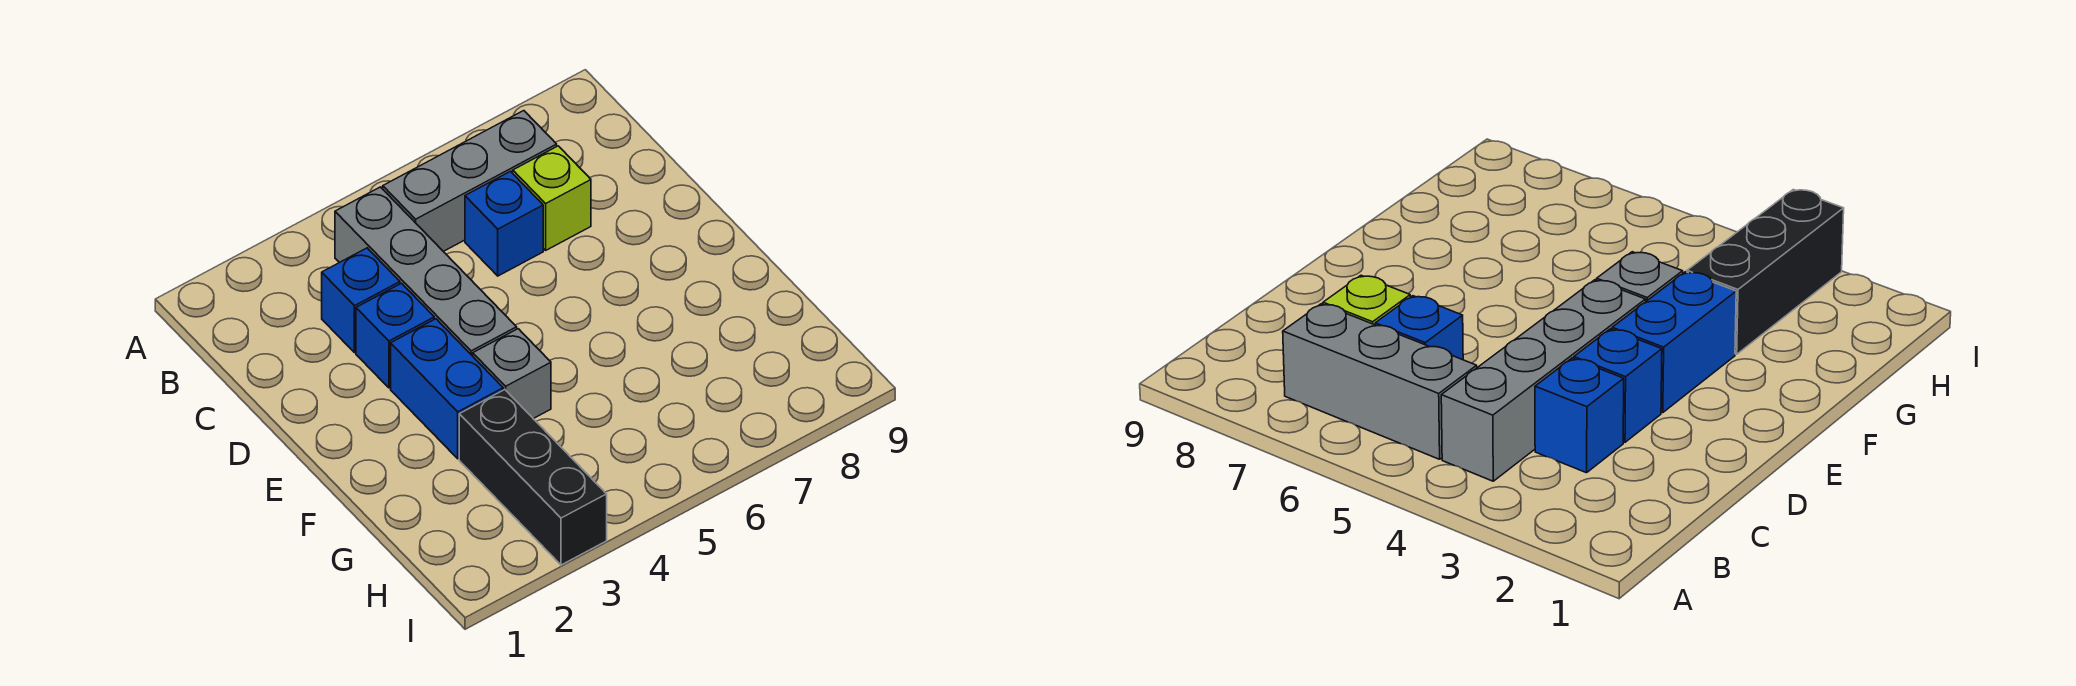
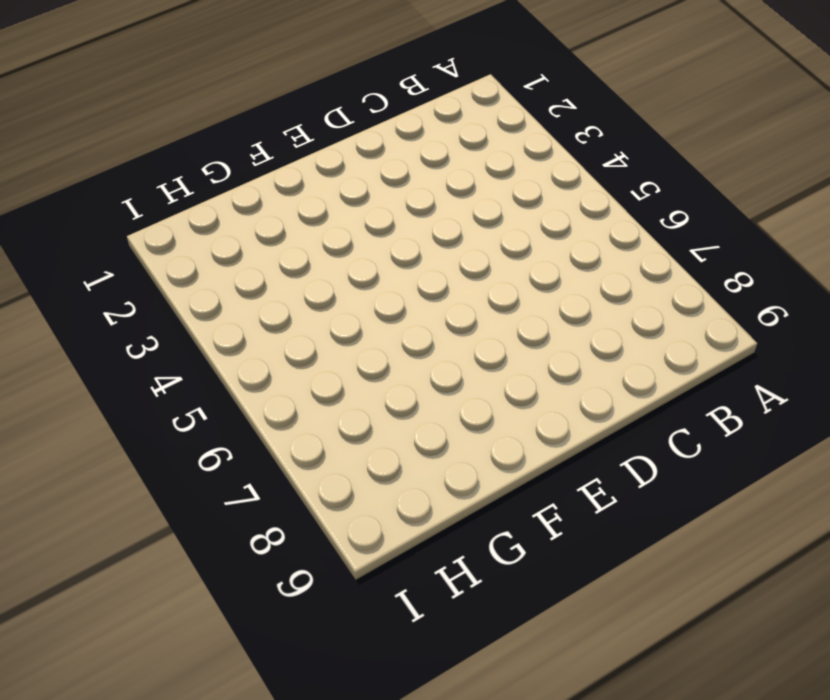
none -> grey brick B4:E4 level 1
none -> grey brick B5:B7 level 1

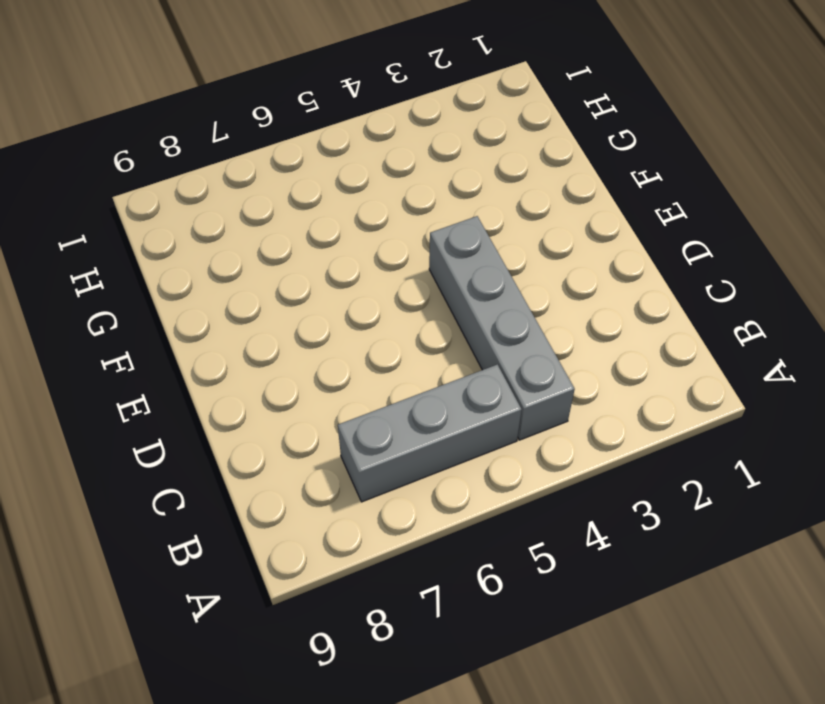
none -> blue brick C3 level 1
none -> blue brick C6 level 1

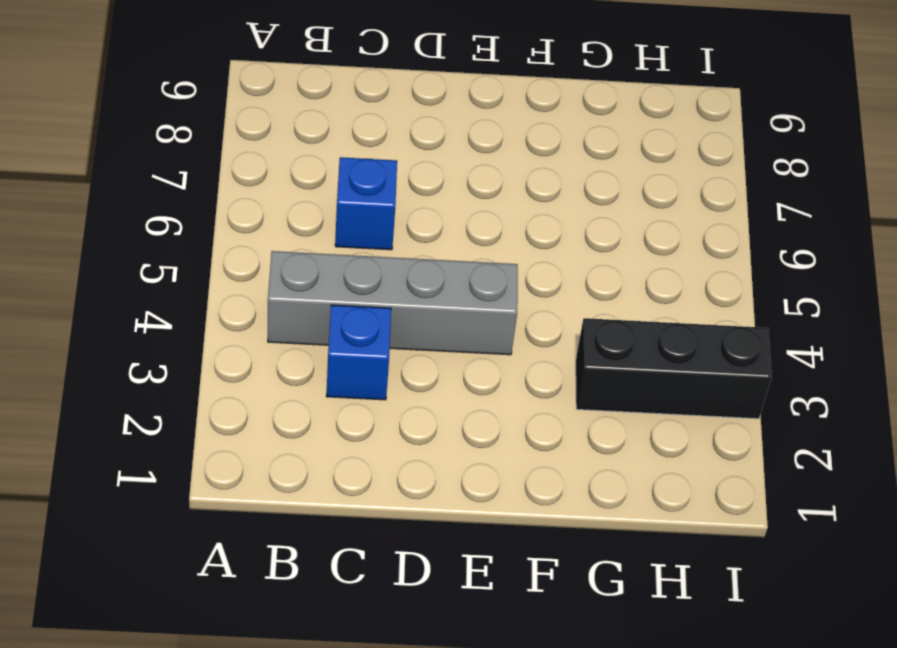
none -> grey brick B5:B7 level 1
none -> lime brick C7 level 1

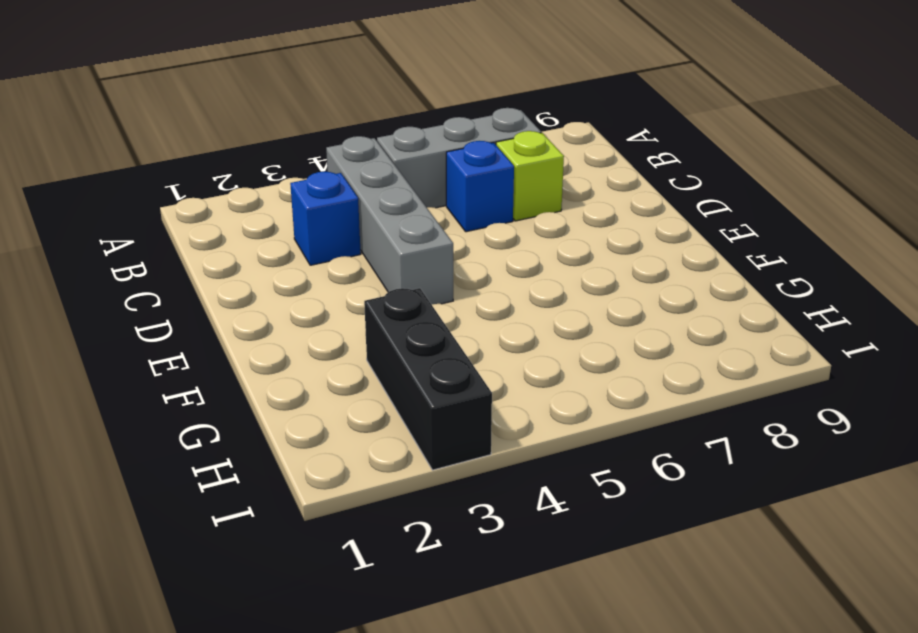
none -> blue brick D3 level 1
none -> blue brick E3:F3 level 1

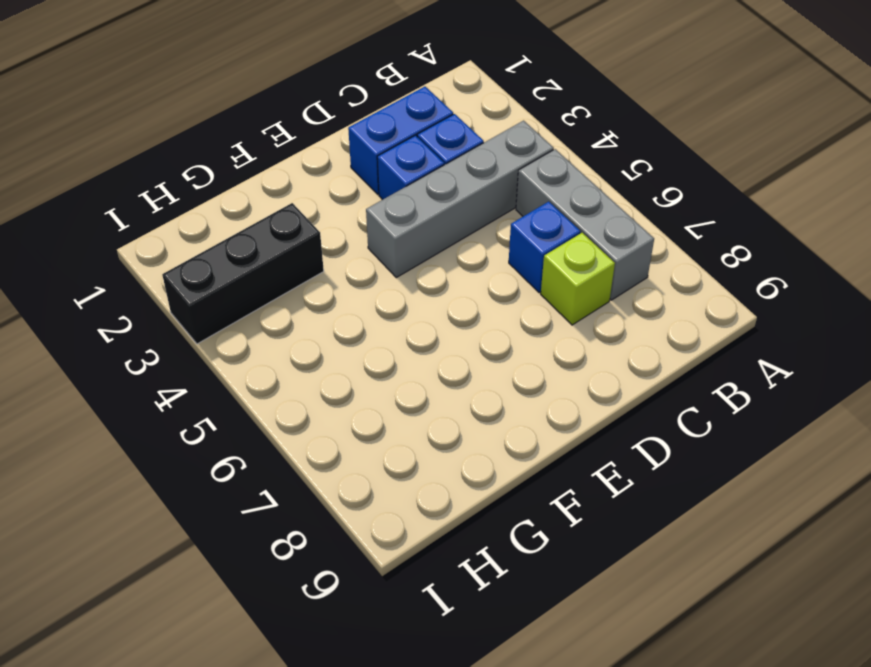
blue brick C2:D2 level 1 -> blue brick E3:F3 level 1
none -> grey brick F4 level 1

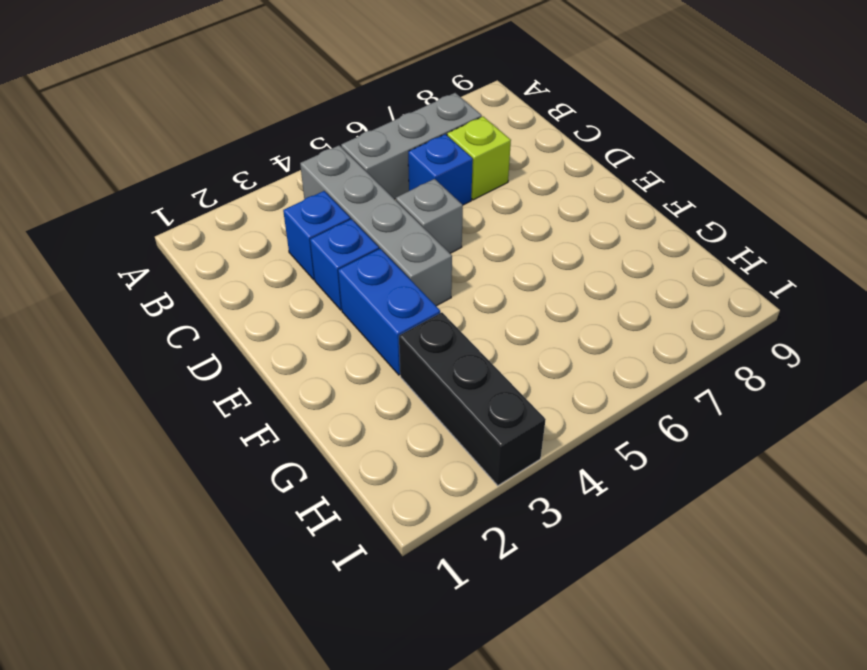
grey brick D5 level 1 -> grey brick F4 level 1

